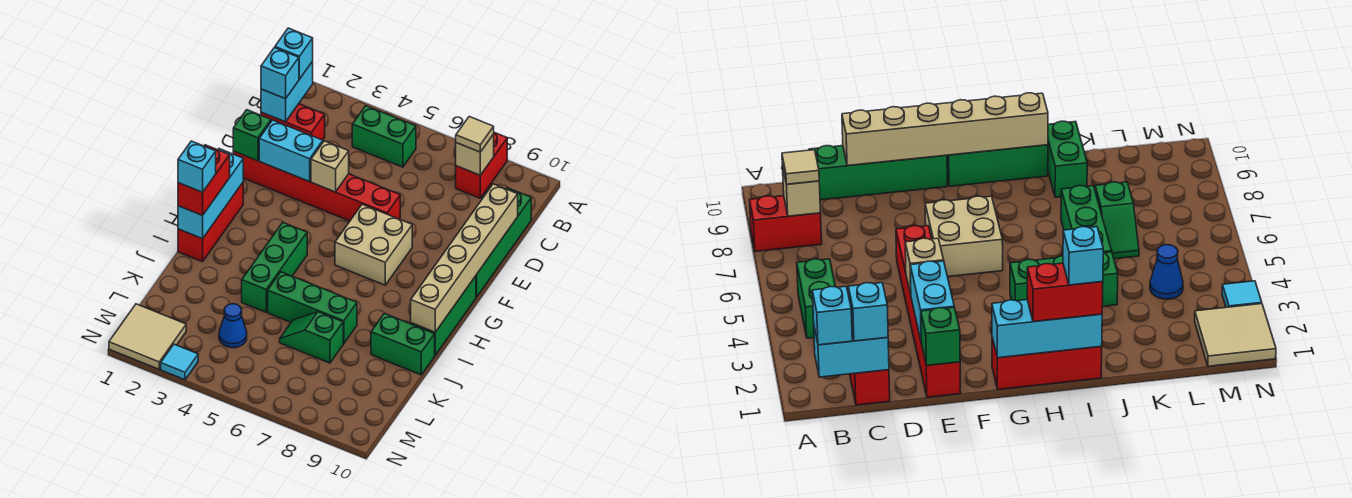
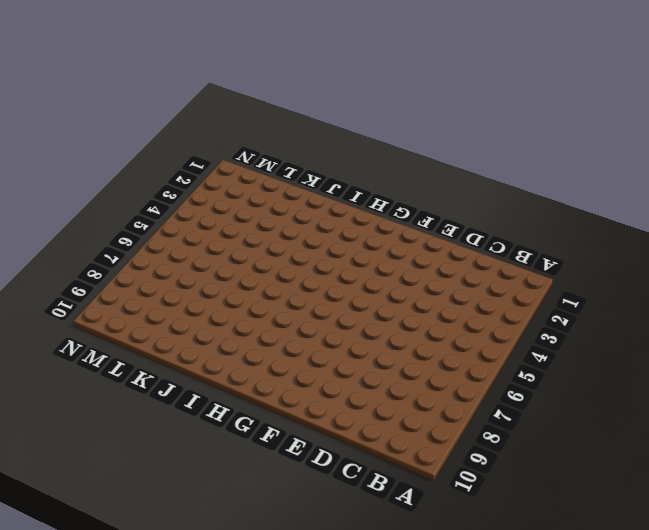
none -> red brick A8:B8 level 1
none -> green brick B4:B5 level 1
none -> red brick C1:C2 level 1

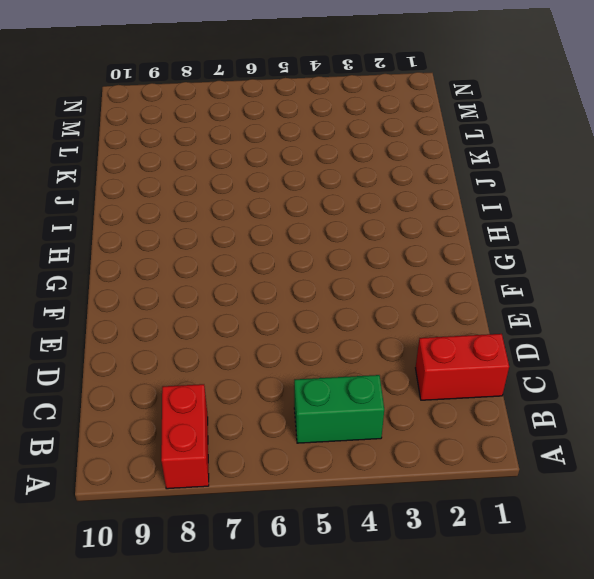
none -> green brick C10:F10 level 1
none -> red brick E1:E6 level 1
none -> tan brick F6:G7 level 1

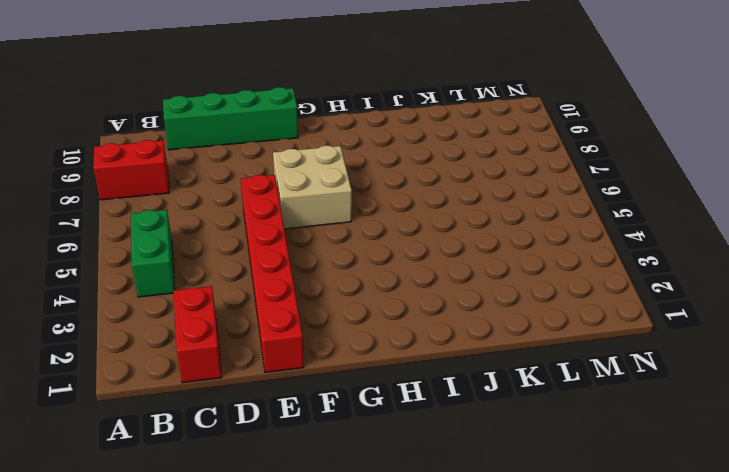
none -> red brick G1:I1 level 1
none -> green brick G10:I10 level 1
none -> green brick H4:J4 level 1

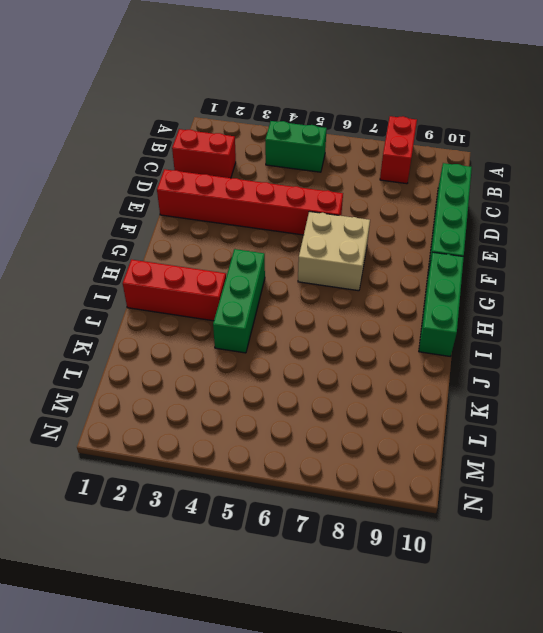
red brick I1:I3 level 1 -> red brick G1:I1 level 1
none -> green brick J5:J7 level 1
none -> green brick J9:J10 level 1
none -> green slope K6:K7 level 1 top 7

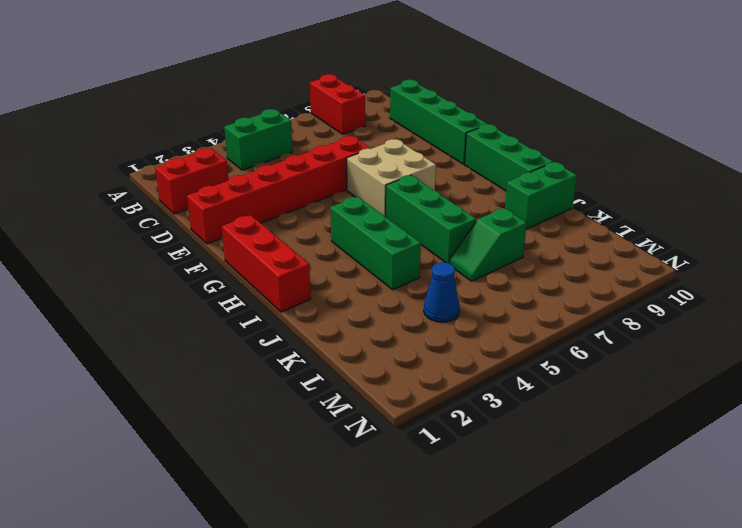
green brick H6:J6 level 1 -> green brick J5:J7 level 1
none -> tan tile M1:N2 level 1
none -> cyan tile N3 level 1
none -> cyan brick B1:C1 level 2

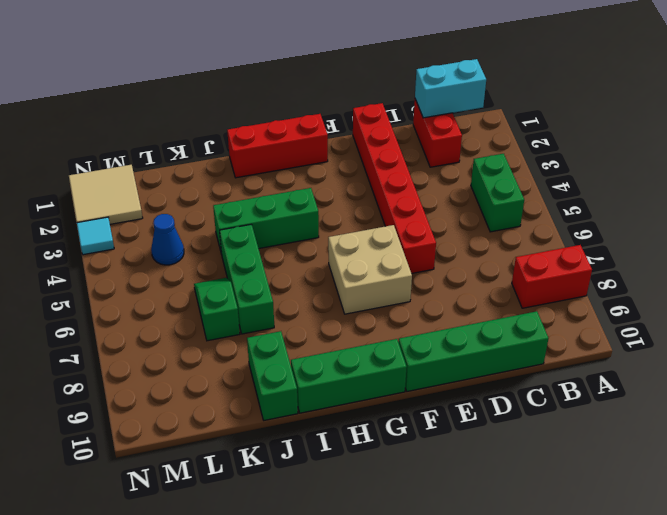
none -> tan brick B8 level 2
none -> tan brick D10:I10 level 2
none -> green brick E1 level 2

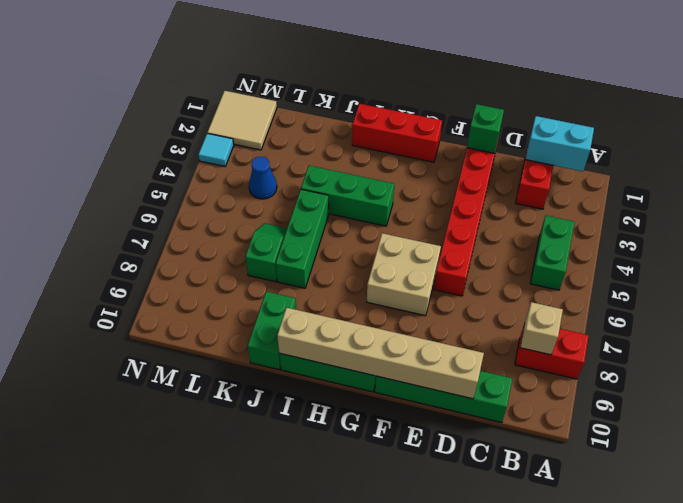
none -> cyan brick E2:E3 level 2
none -> tan brick E4 level 2
none -> cyan brick G1:I1 level 2

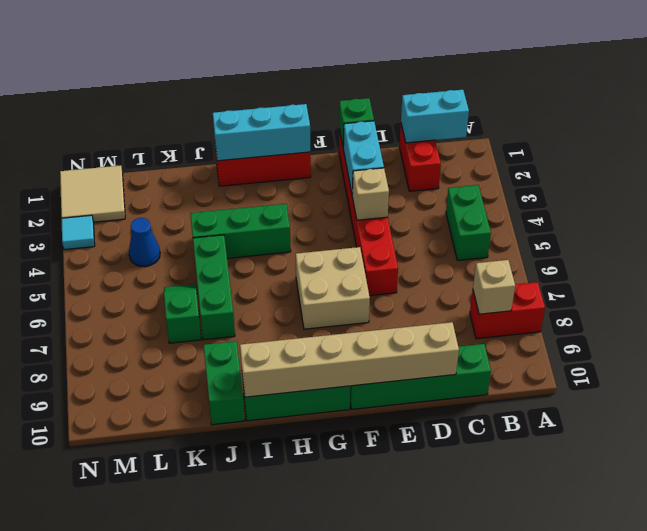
none -> cyan brick B1 level 3
none -> tan tile B8 level 3
none -> cyan brick C1 level 3

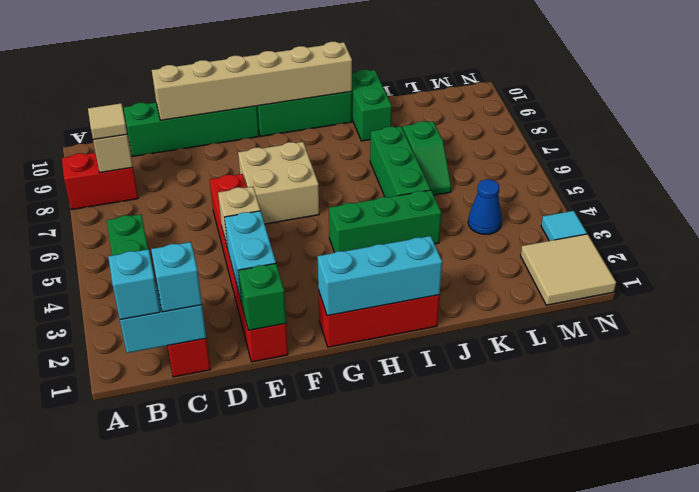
none -> red brick H1:I1 level 3
none -> cyan brick I1 level 4

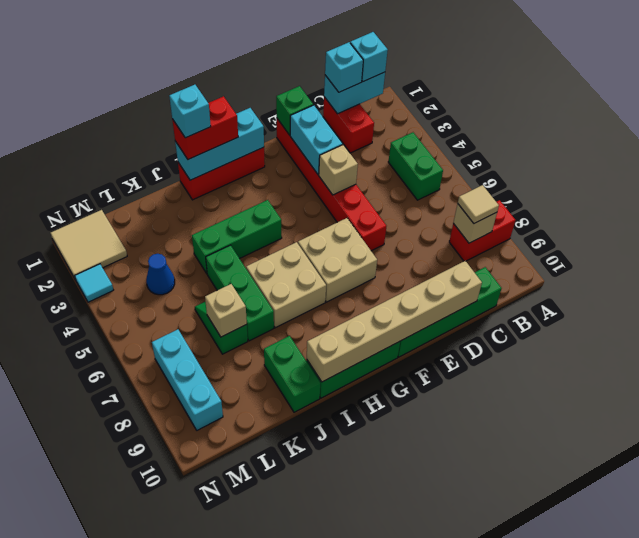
tan brick H6:I7 level 1 -> none
tan brick K7 level 2 -> none
cyan brick M7:M9 level 1 -> none

